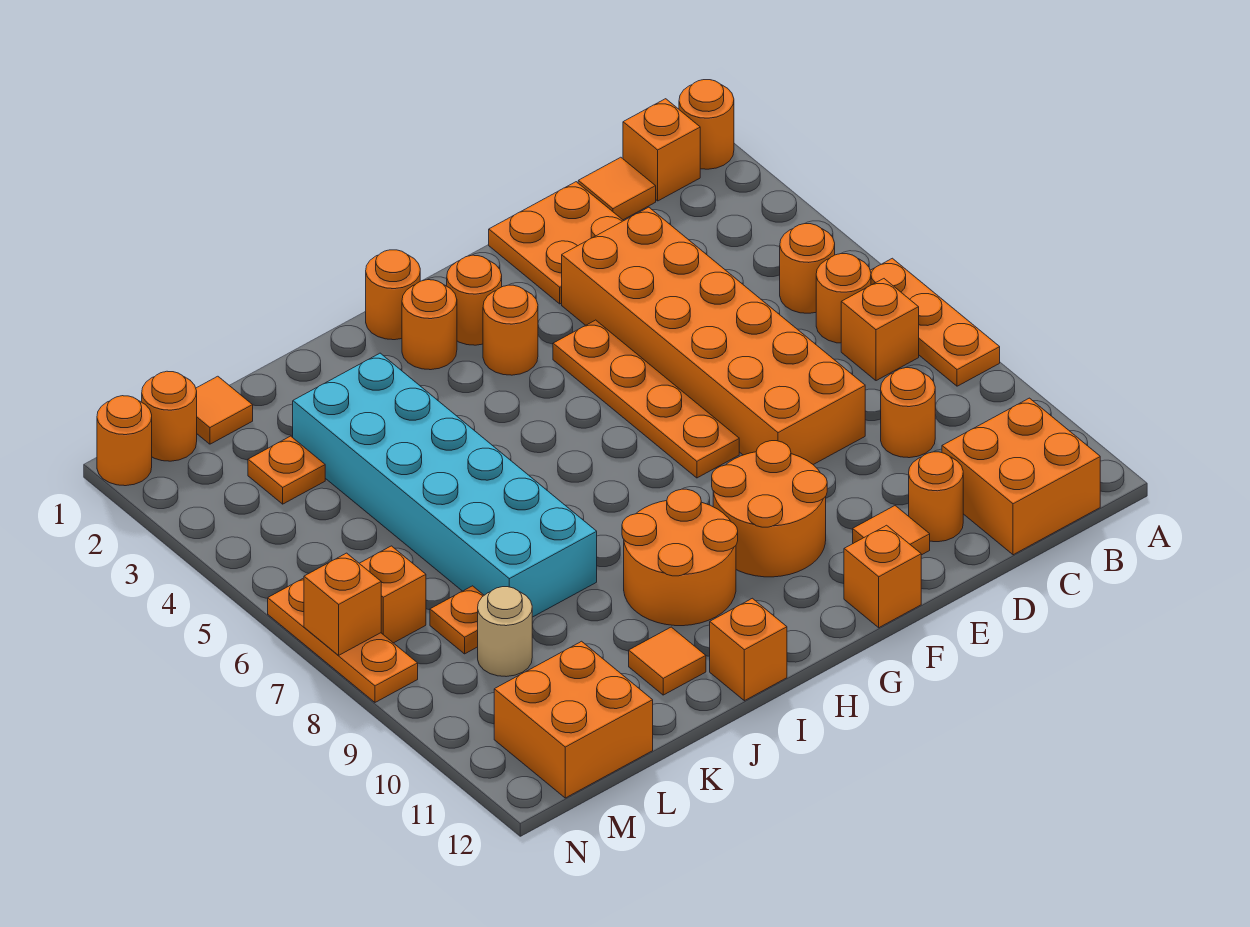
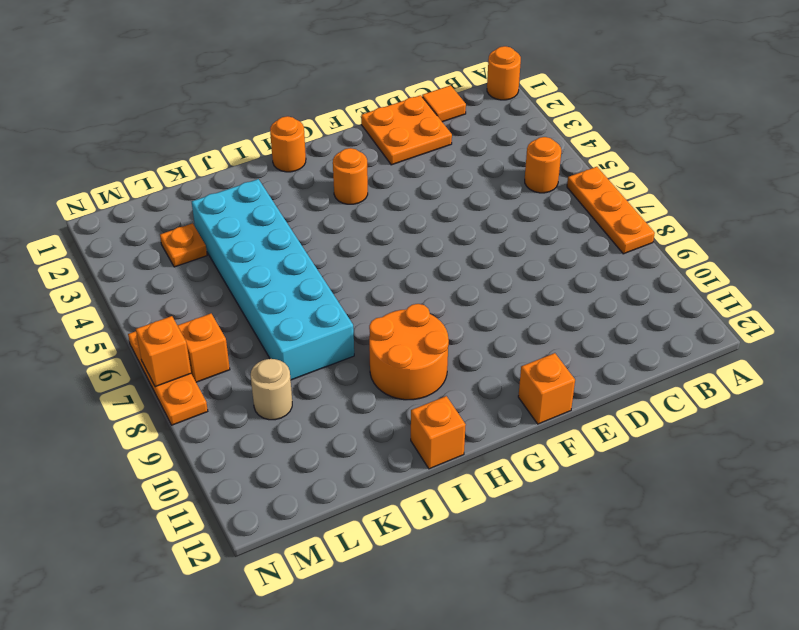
none -> orange brick B1 level 1
none -> orange round brick B6 level 1
none -> orange brick B7 level 1
none -> orange brick B11:C12 level 1

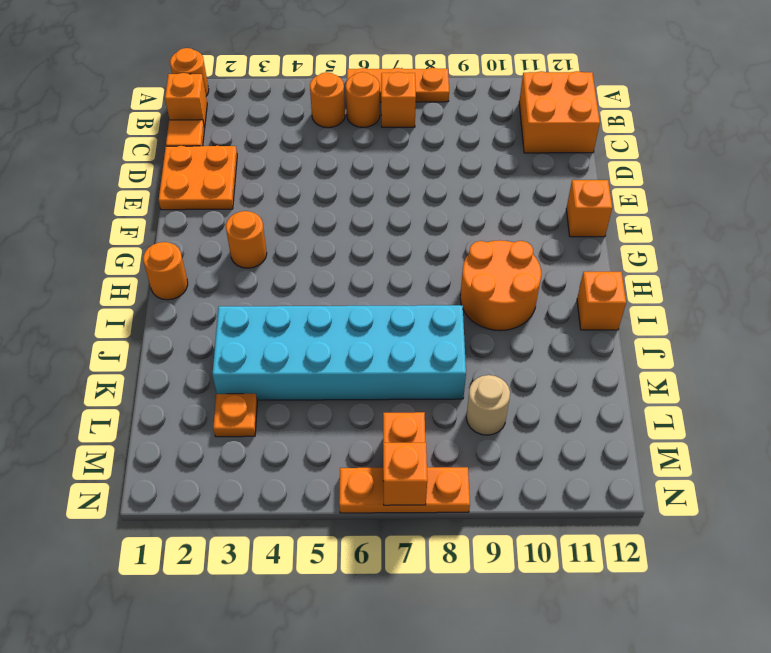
none -> orange round brick C9 level 1
none -> orange brick D3:E8 level 1
none -> orange round brick D11 level 1
none -> orange tile E11 level 1

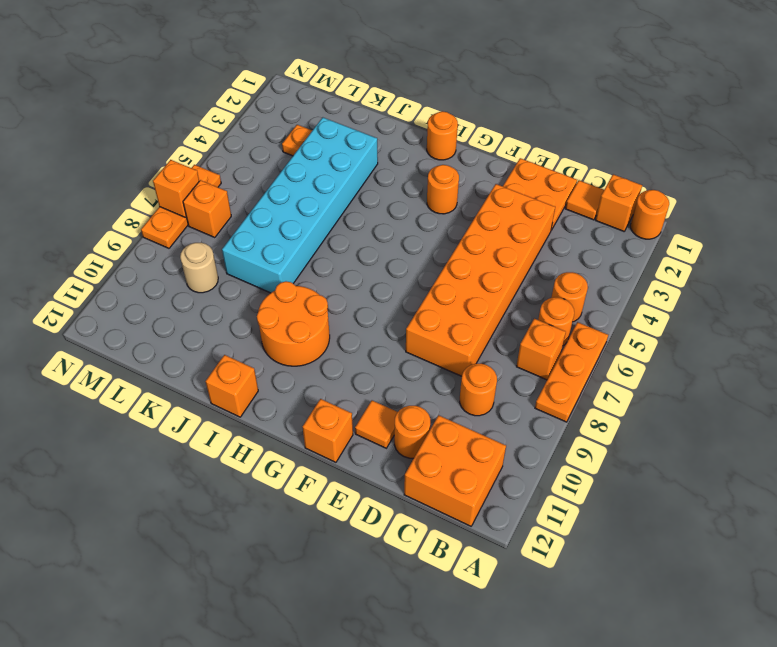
none -> orange plate F4:F7 level 1
none -> orange round brick F9:G10 level 1
none -> orange round brick G2 level 1
none -> orange round brick H2 level 1

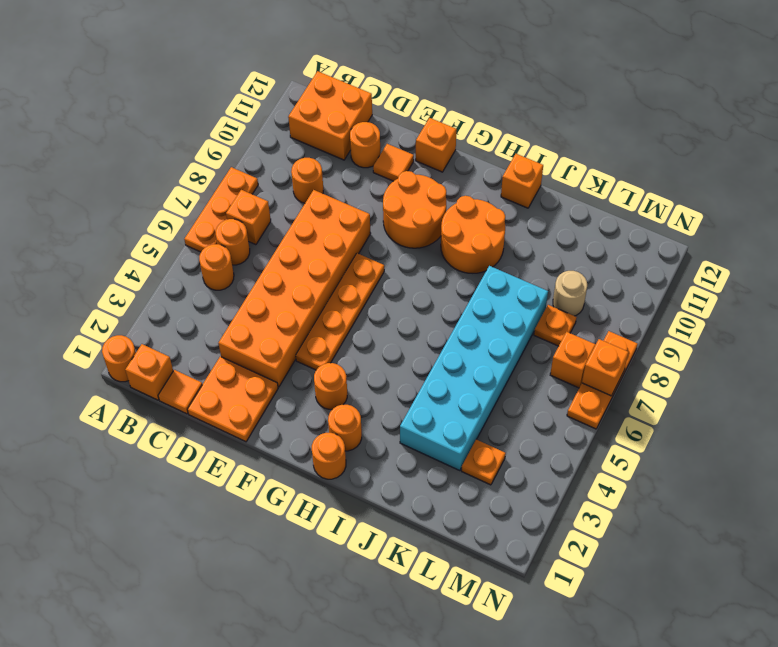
none -> orange round brick G2 level 1
none -> orange tile J11 level 1
none -> orange tile L1 level 1
none -> orange brick L11:M12 level 1

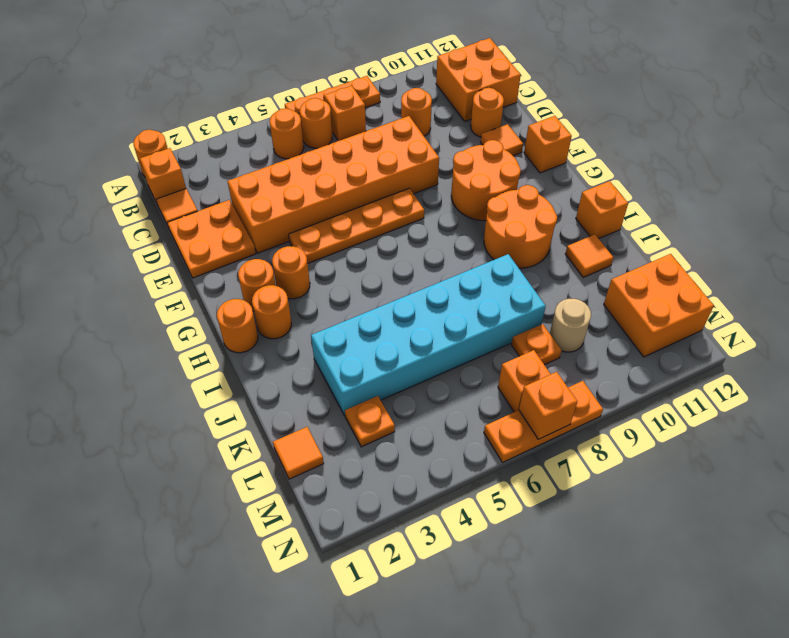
none -> orange round brick M1 level 1
none -> orange round brick N1 level 1

